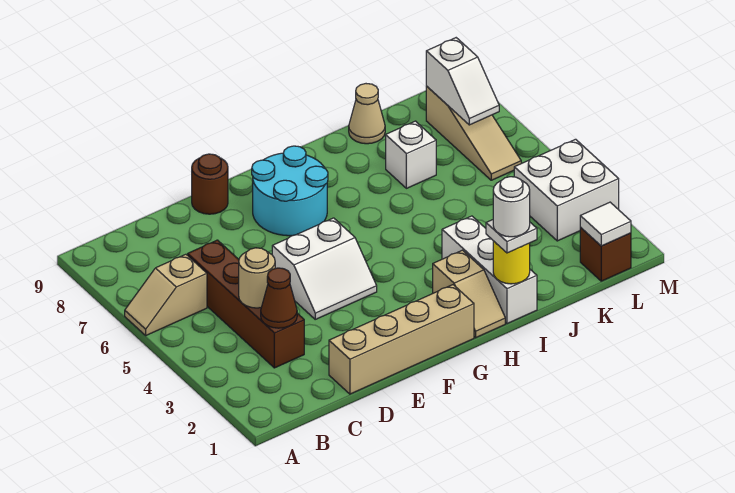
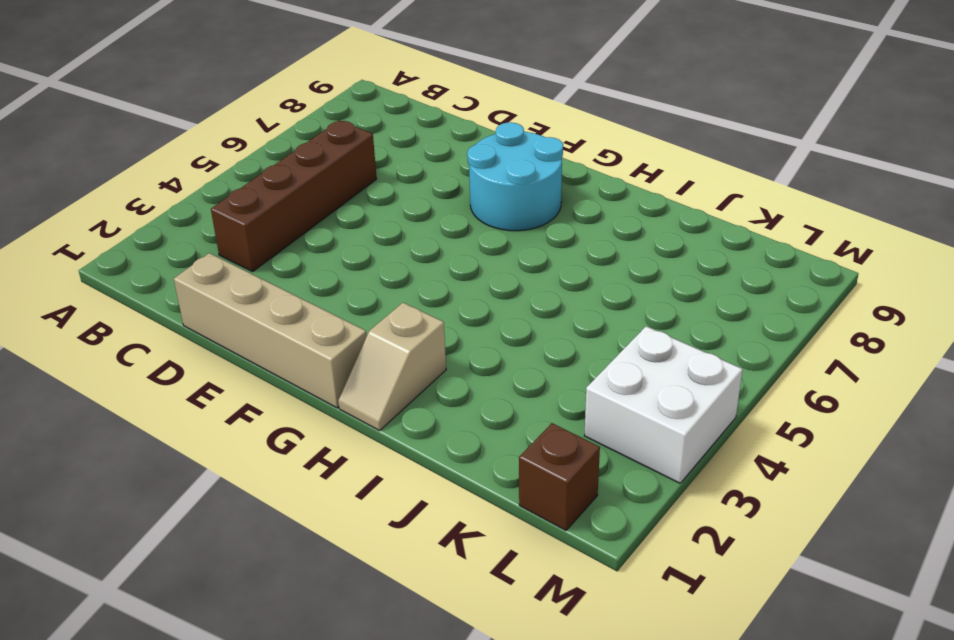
none -> tan slope A6:B6 level 1 top B
none -> white slope E4:F5 level 1 top 5
none -> brown round brick E9 level 1

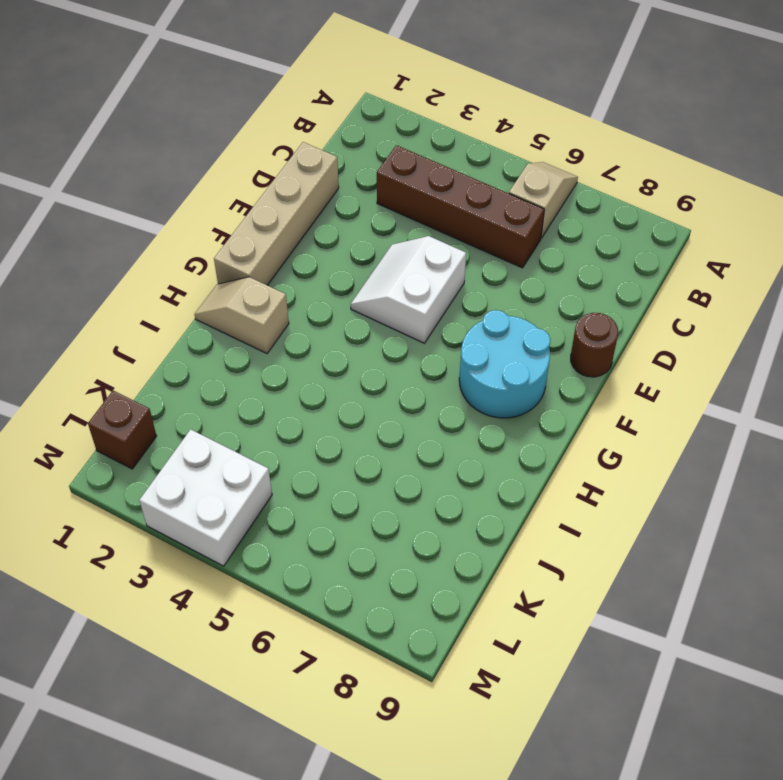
none -> white brick I1:I3 level 1
none -> white brick J7 level 1
none -> tan cone J9 level 1

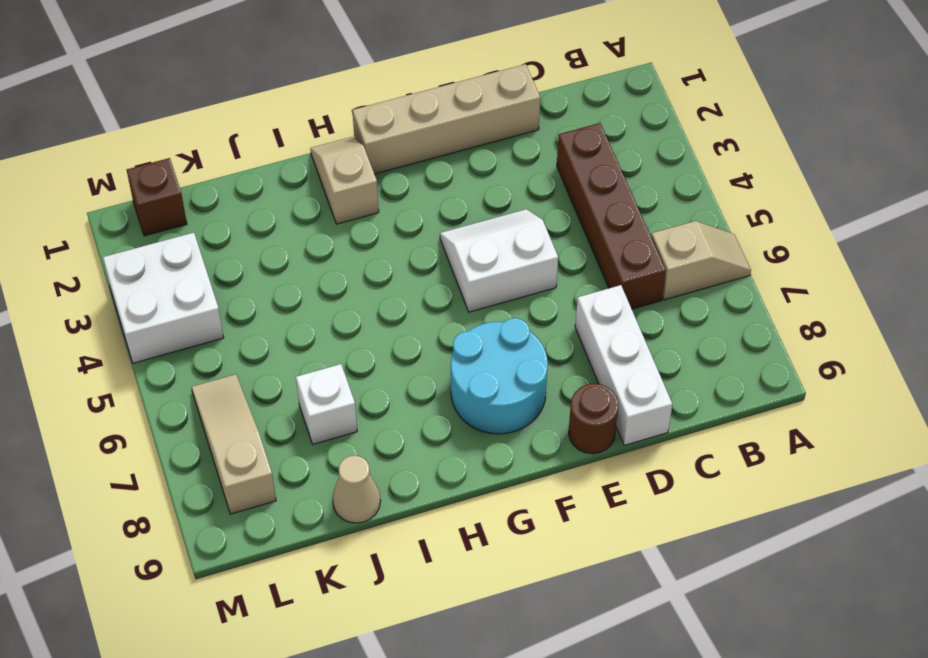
white brick D7:D9 level 1 -> white brick I1:I3 level 1
none -> brown cone C3 level 2
none -> tan round brick C4 level 2
none -> yellow round brick I1 level 2

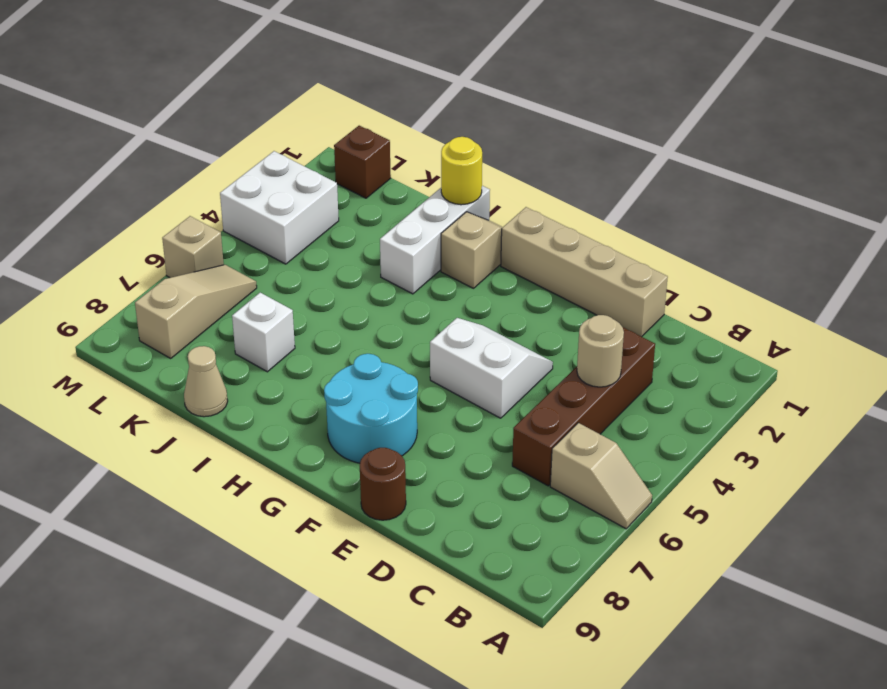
tan brick M6 level 1 -> none
none -> brown cone C3 level 2
none -> white tile L1 level 2
none -> white slope L7:L8 level 2 top 8

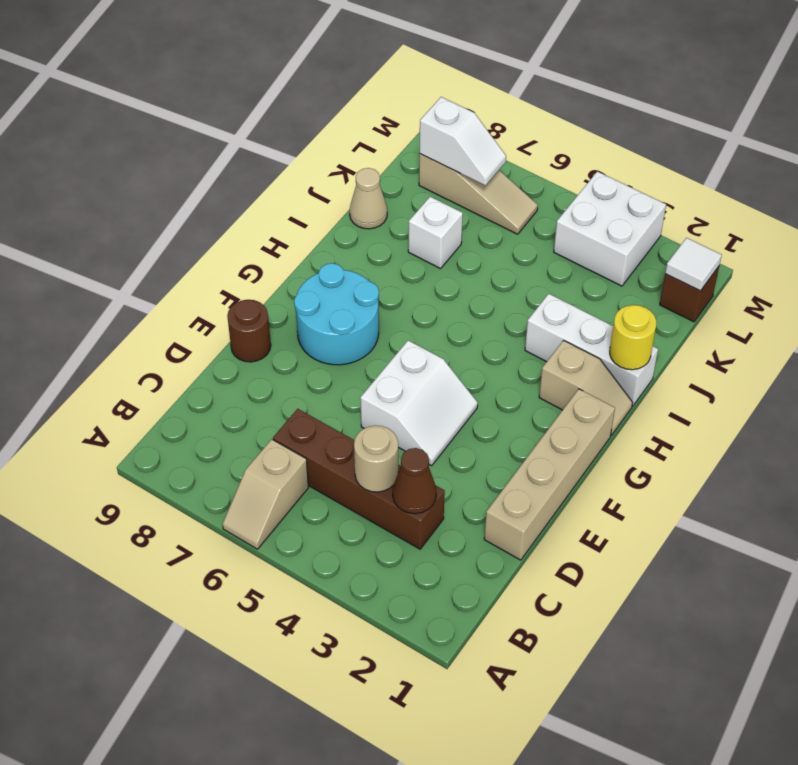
none -> white plate I1 level 3
none -> white round brick I1 level 4

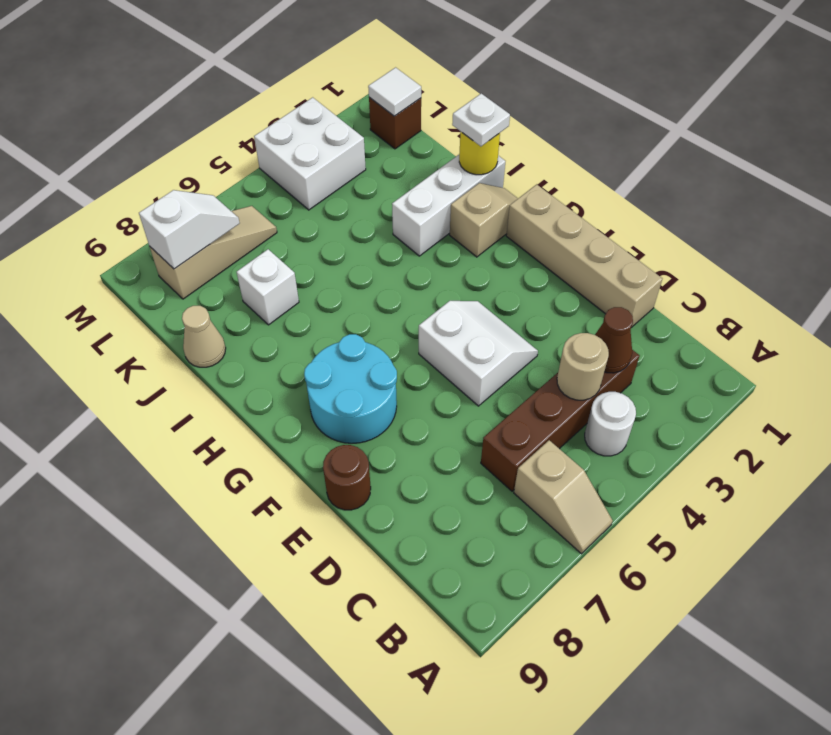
white round brick B4 level 1 -> white round brick I1 level 4

